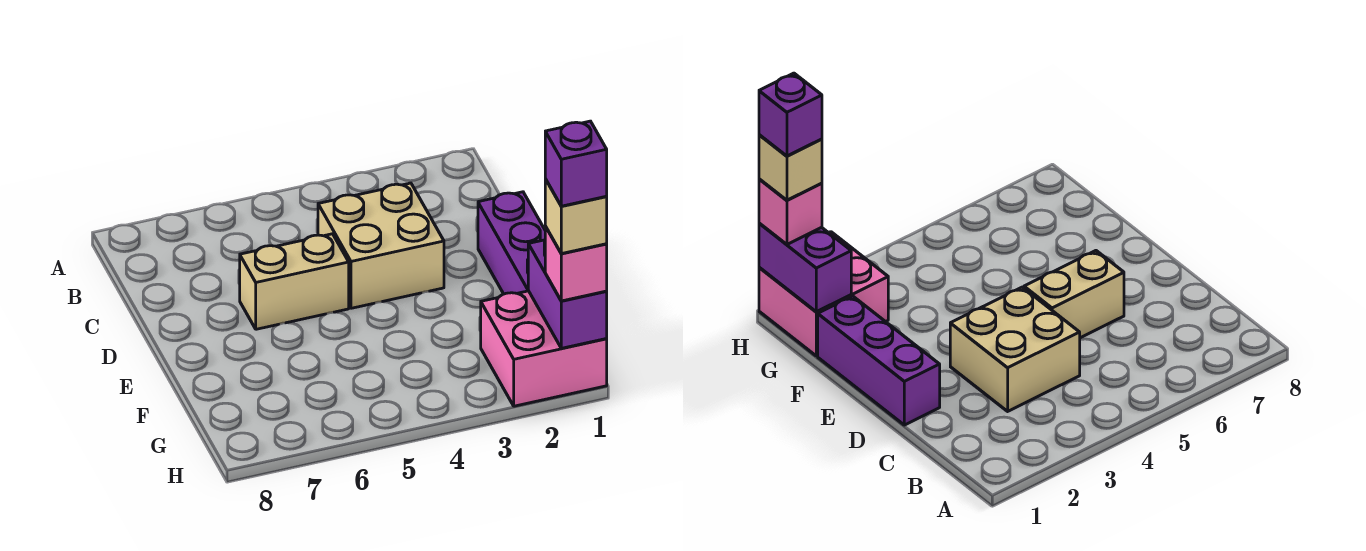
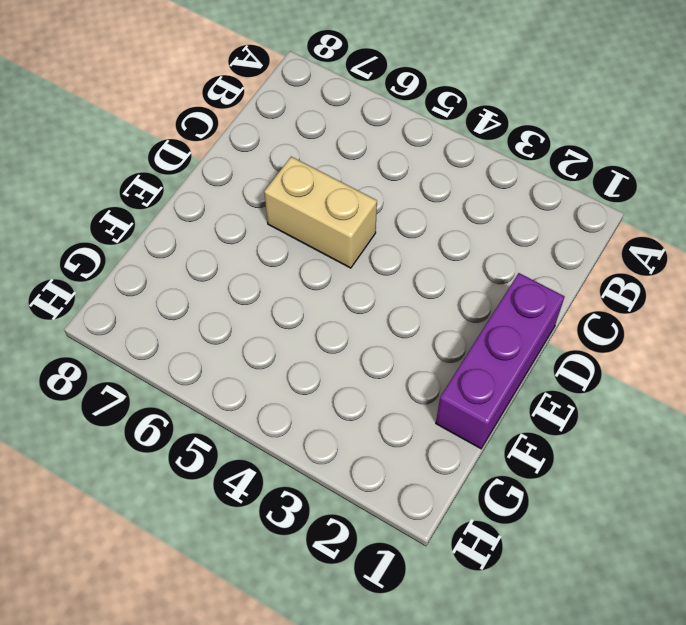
none -> tan brick C3:D4 level 1
none -> pink brick G1:H2 level 1

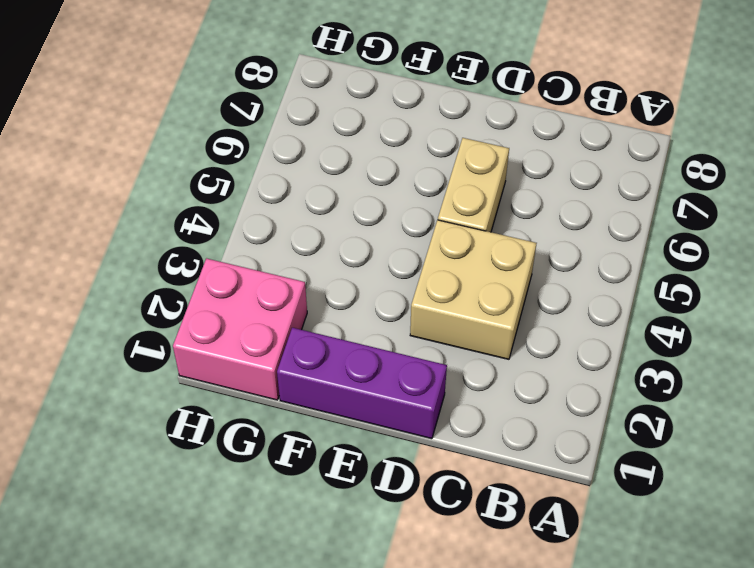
none -> purple brick G1:H1 level 2
none -> pink brick H1 level 3

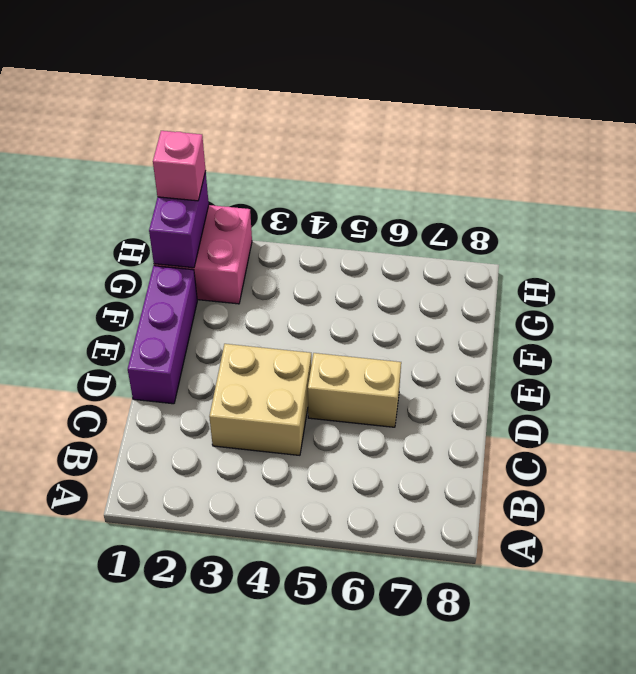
none -> tan brick H1 level 4
none -> purple brick H1 level 5

